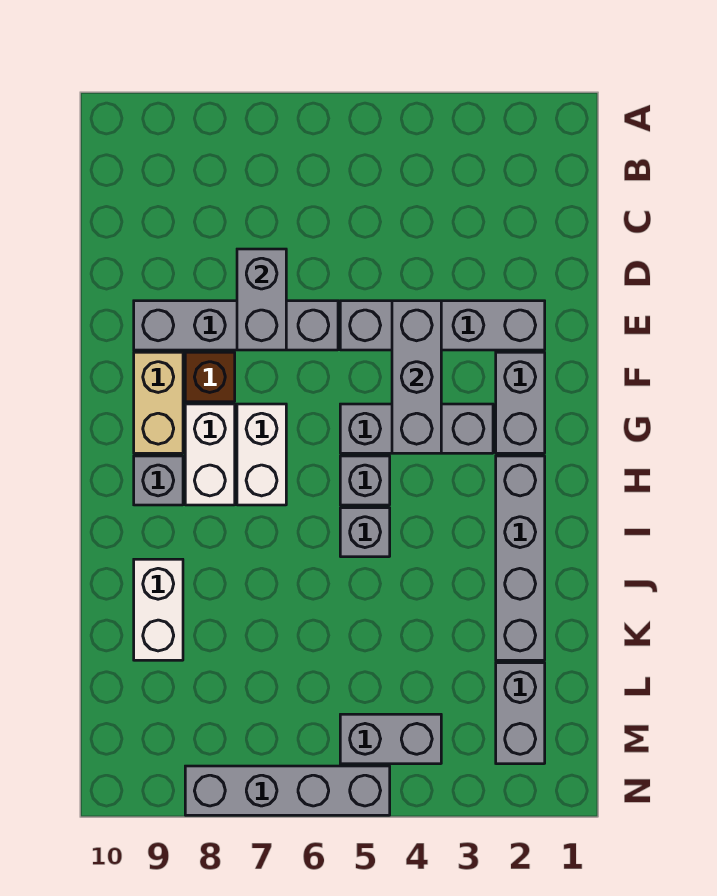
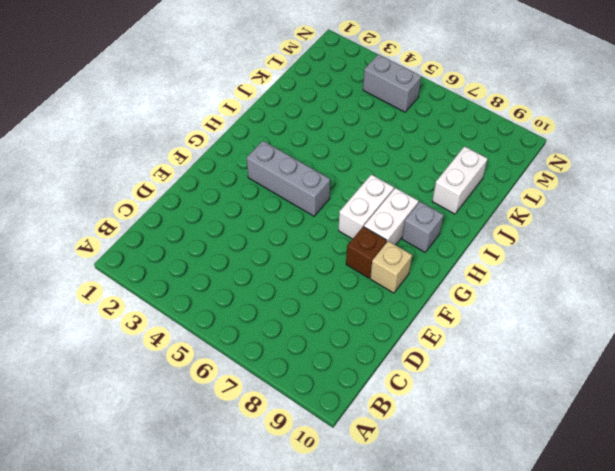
tan brick F9 level 1 -> tan brick F9:G9 level 1
none -> grey brick E2:E5 level 1
none -> grey brick E6:E9 level 1
none -> grey brick F2:G2 level 1

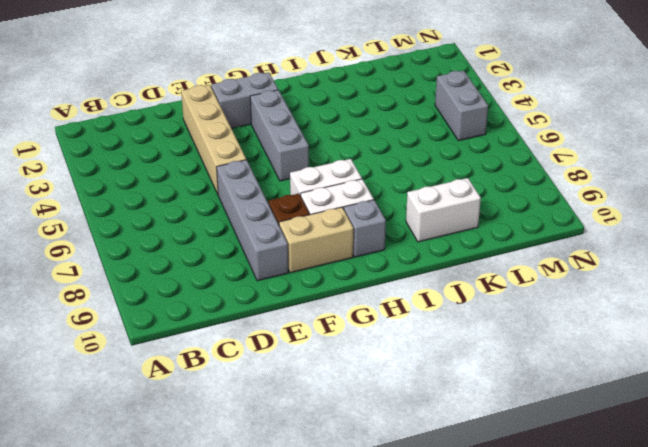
tan brick E2:E5 level 1 -> grey brick E2:E5 level 1
none -> grey brick H2:K2 level 1
none -> grey brick H5 level 1
none -> grey brick I5 level 1

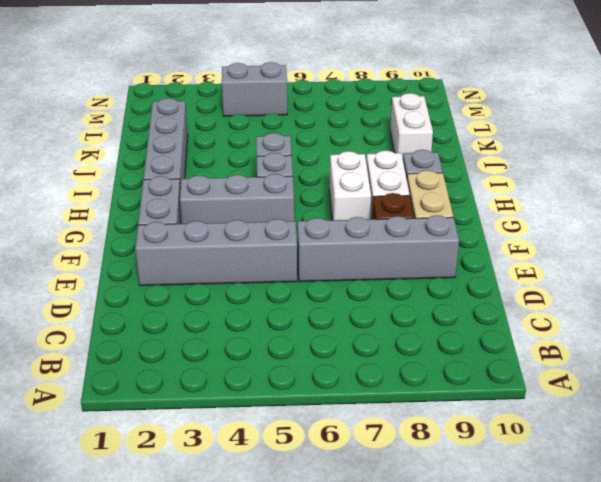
none -> grey brick L2:M2 level 1
none -> grey brick N5:N8 level 1
none -> grey brick D7:E7 level 2

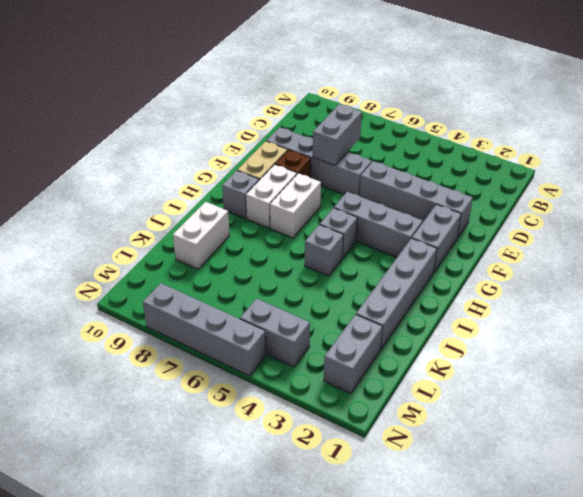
none -> grey brick E4:G4 level 2

